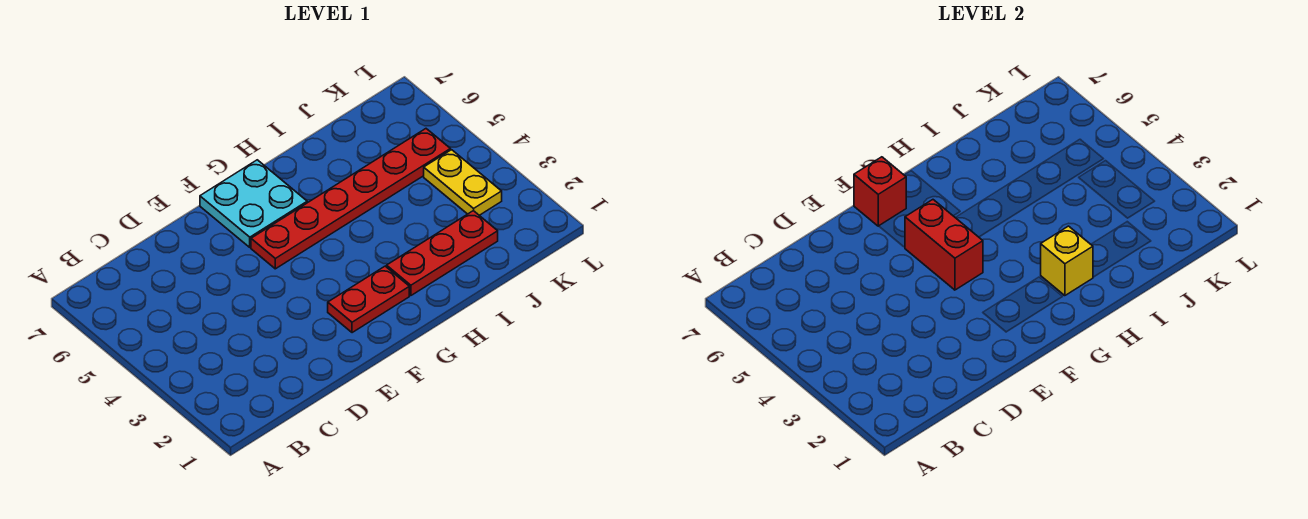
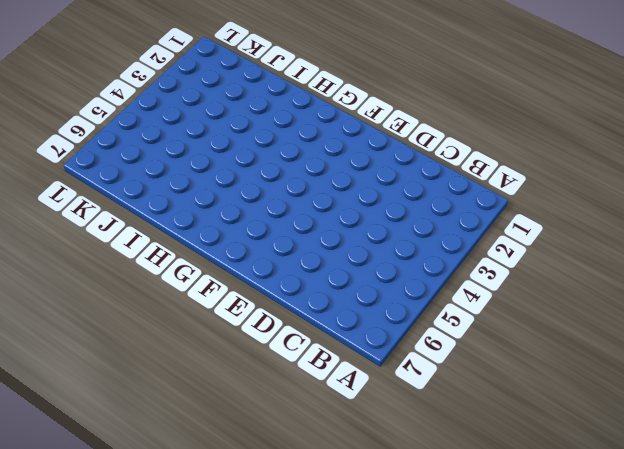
none -> red plate F2:G2 level 1
none -> red plate F5:K5 level 1

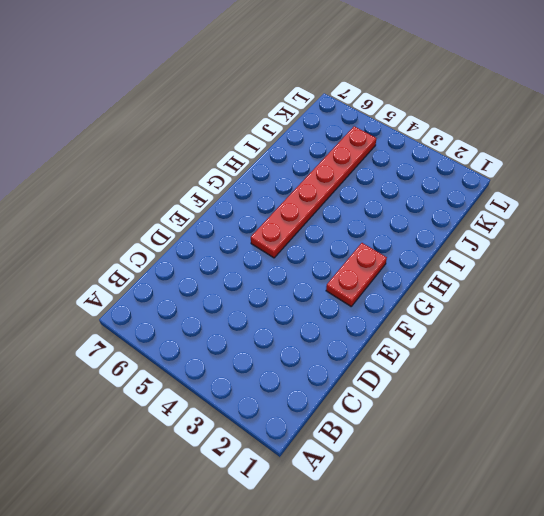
none -> cyan plate F6:G7 level 1
none -> red plate H2:J2 level 1

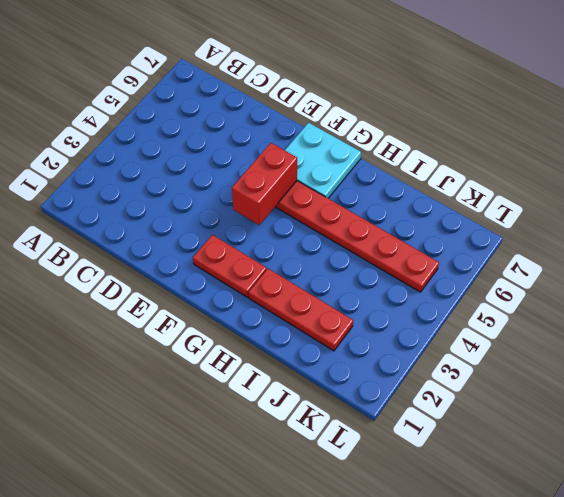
none -> yellow plate K3:K4 level 1
none -> red brick F7 level 2

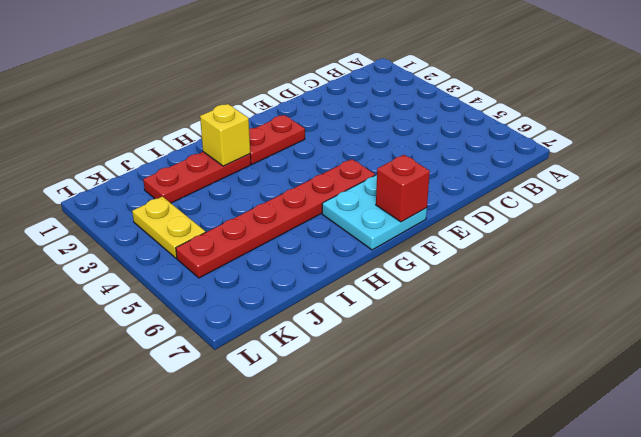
none -> red brick F4:F5 level 2

